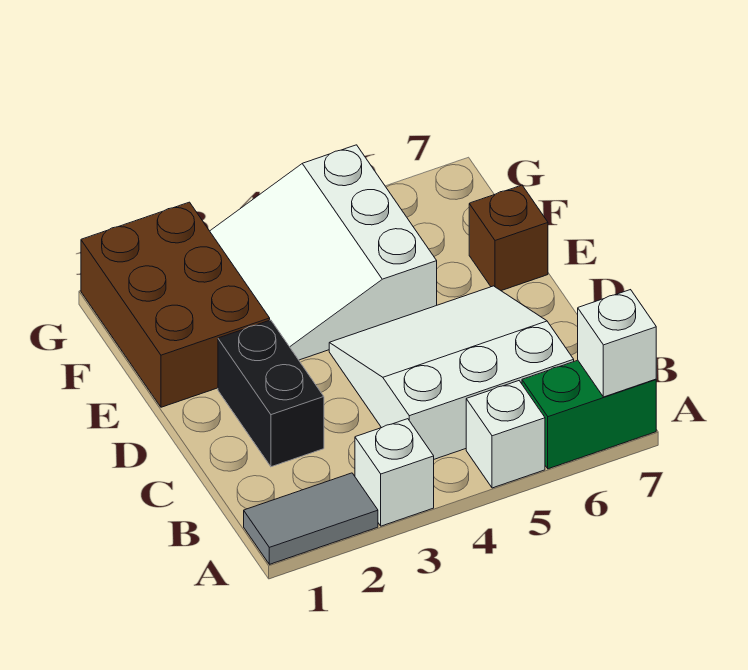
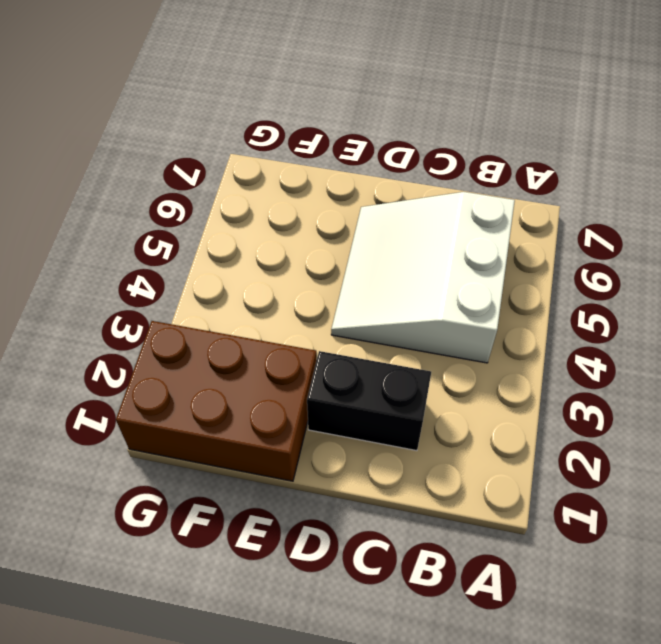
none -> grey tile A1:A2 level 1
none -> white brick A3 level 1

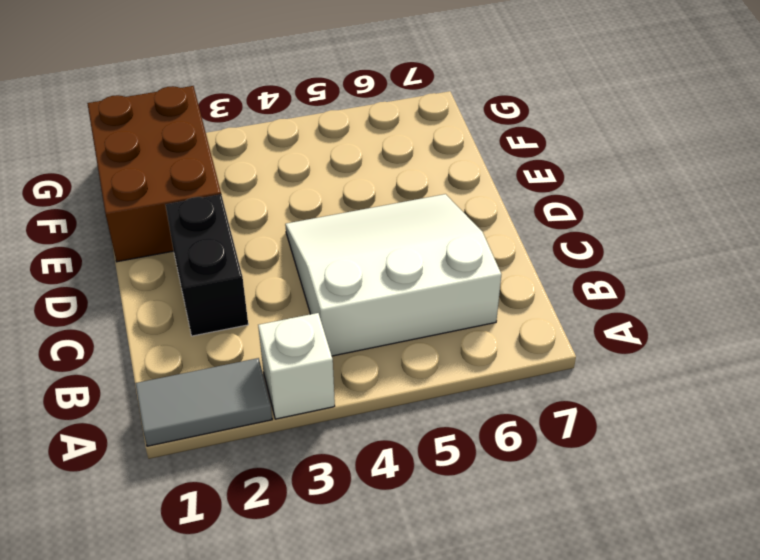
none -> white brick A5 level 1
none -> green brick A6:A7 level 1

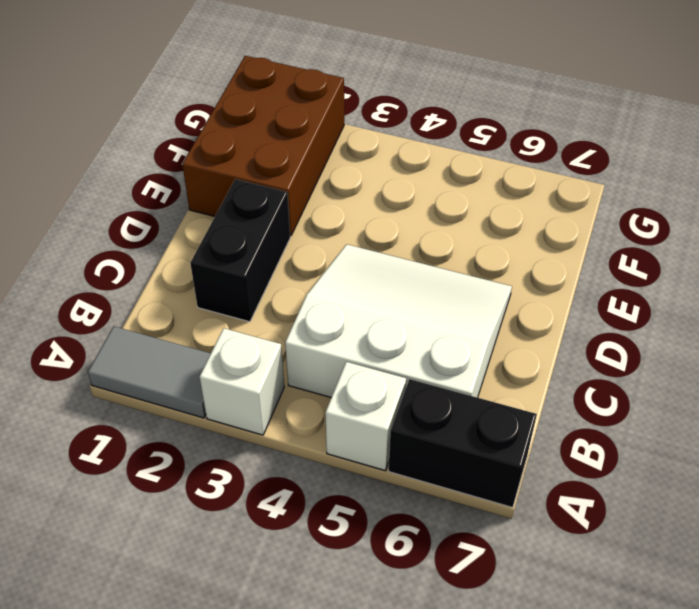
black brick A6:A7 level 1 -> green brick A6:A7 level 1
none -> white slope E3:G5 level 1 top 5
none -> brown brick E7 level 1

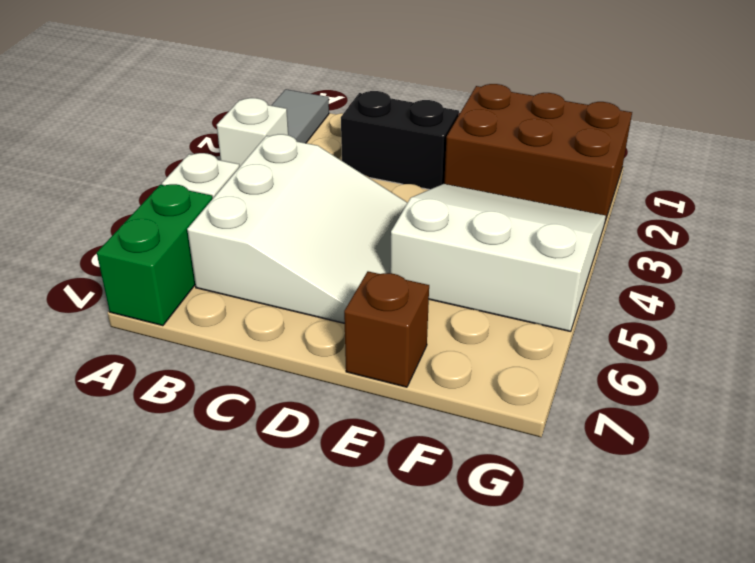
none -> white brick A7 level 2

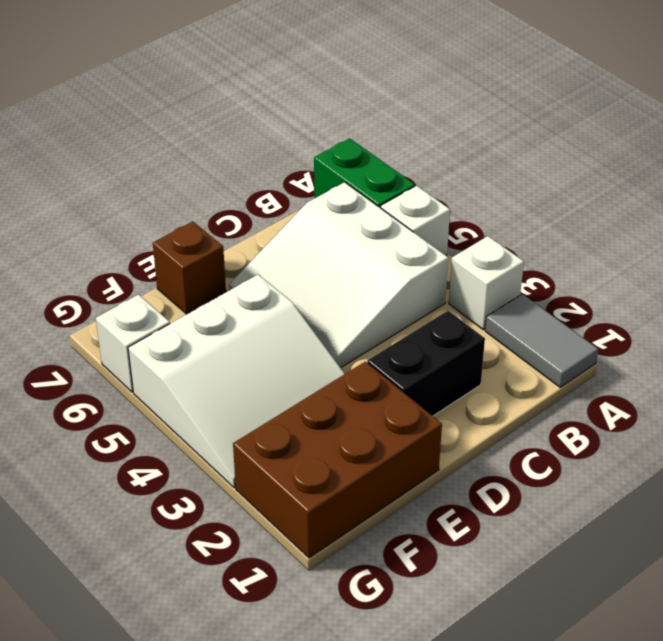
white brick G6 level 1 -> white brick A7 level 2

